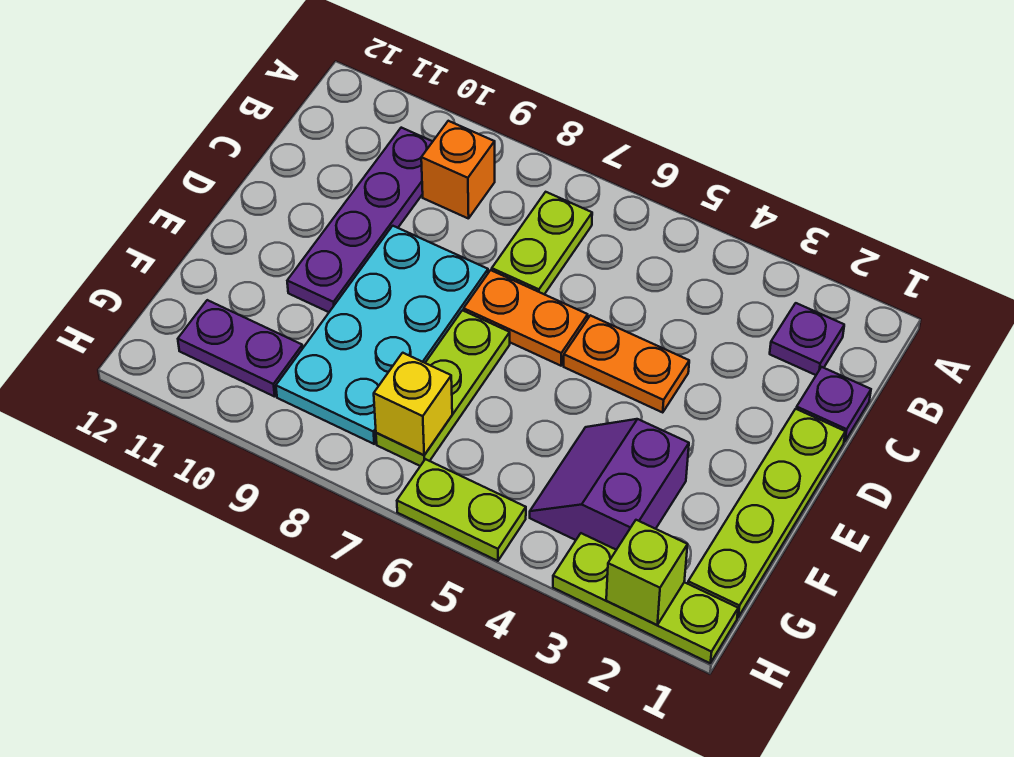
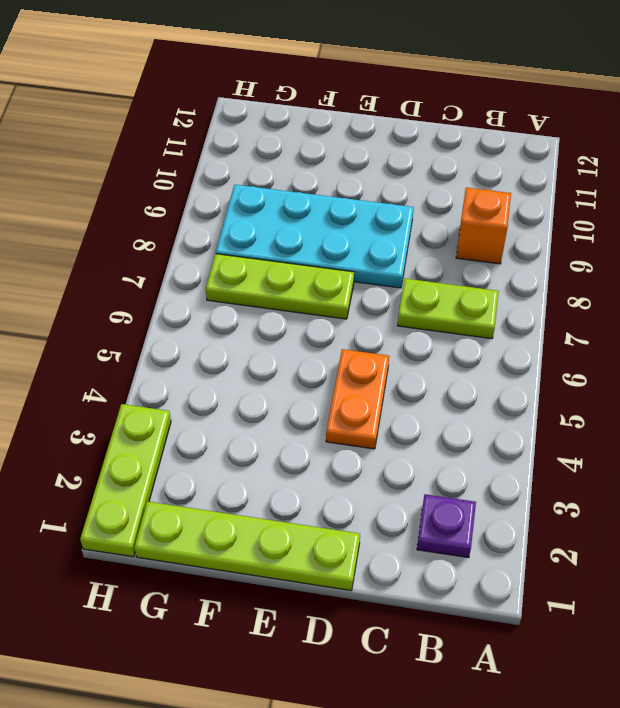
none -> purple plate B10:E10 level 1
none -> purple plate C1 level 1
none -> orange plate D6:D7 level 1

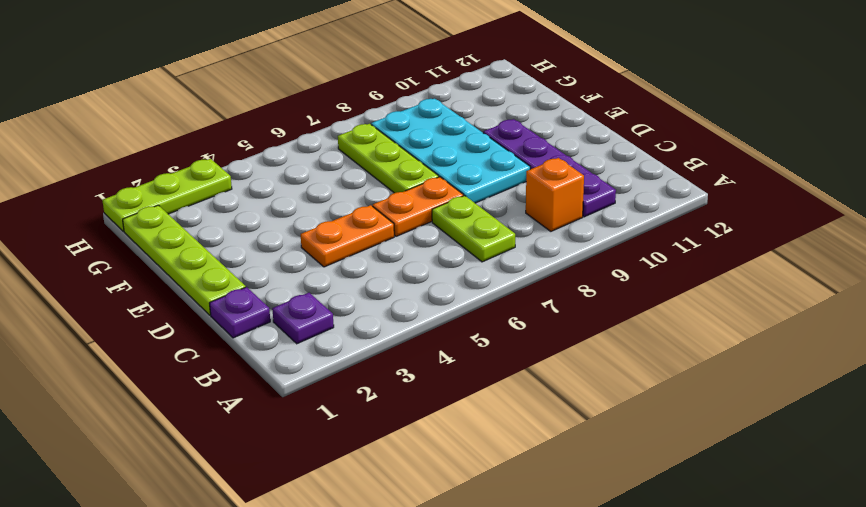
none -> purple slope F3:G4 level 1 top 3
none -> purple plate G10:G11 level 1
none -> lime plate H5:H6 level 1

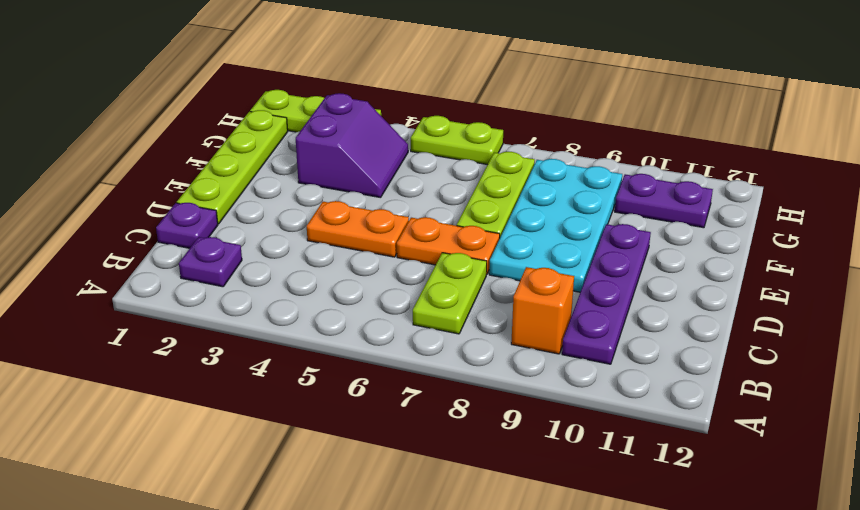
none -> yellow brick G7 level 2
none -> lime brick H2 level 2

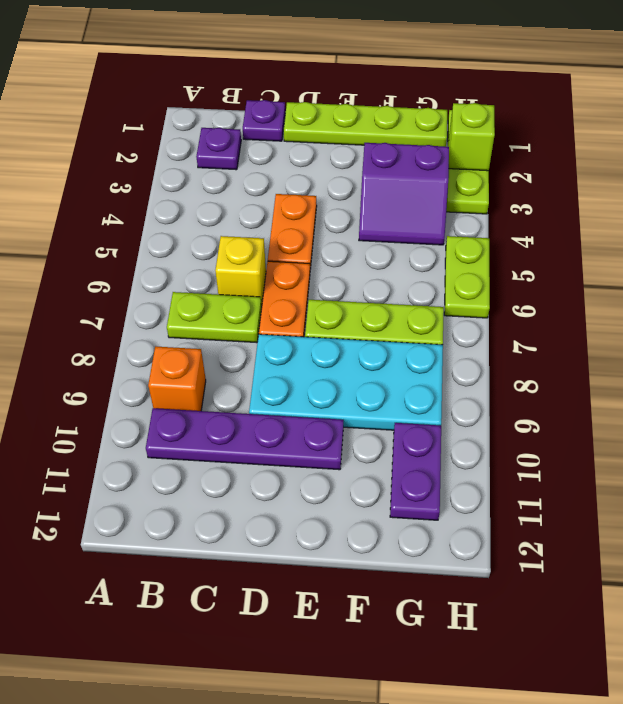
yellow brick C6 level 1 -> yellow brick G7 level 2

